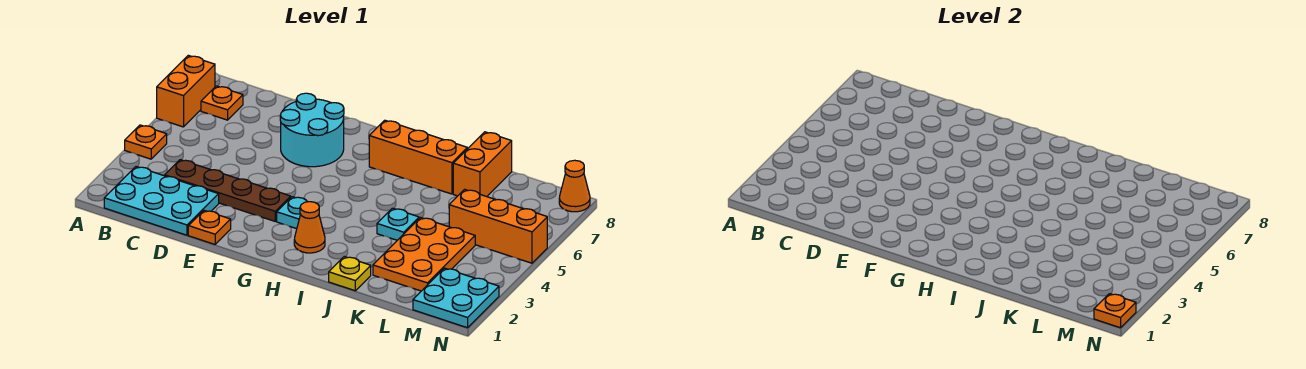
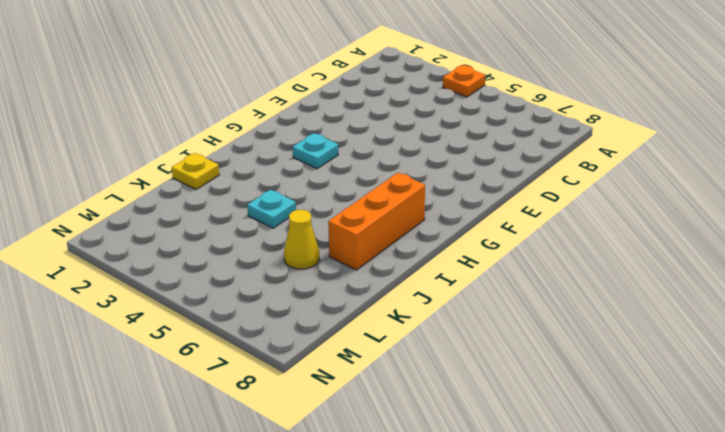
yellow cone K6 level 1 -> none
none -> orange brick A6:A7 level 1
none -> cyan plate B1:D2 level 1
none -> orange plate B7 level 1

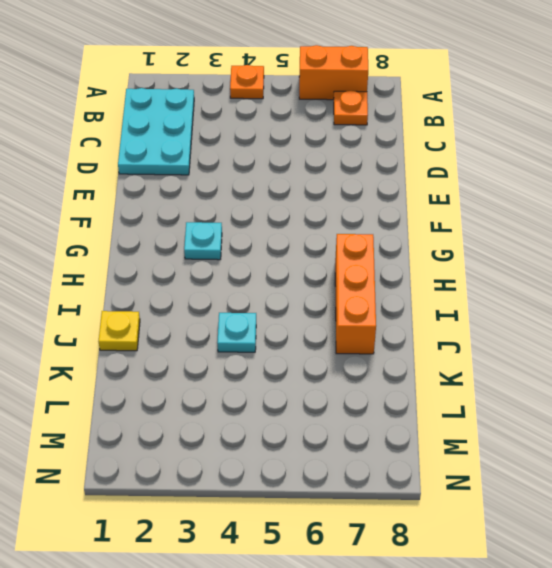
none -> brown plate C3:F3 level 1
none -> orange plate E1 level 1
none -> cyan round brick E6:F7 level 1

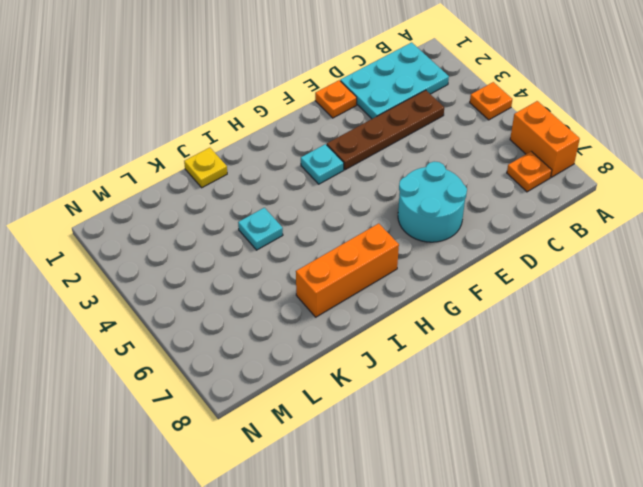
none -> orange cone H2 level 1
none -> orange plate K2:L4 level 1
none -> orange brick K7:K8 level 1

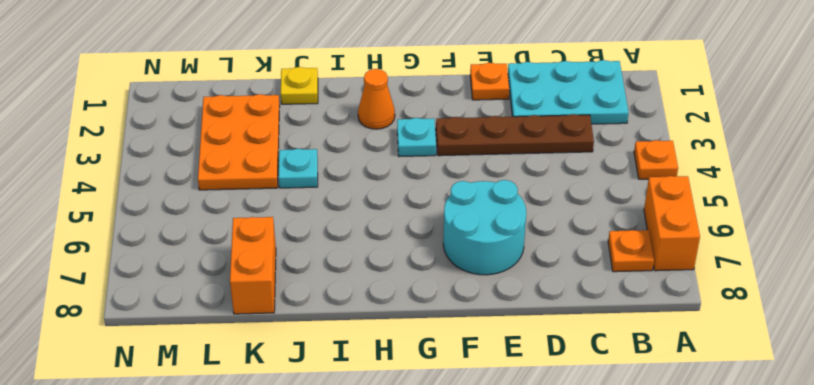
none -> orange brick H7:J7 level 1
none -> orange brick L5:N5 level 1
none -> cyan plate M1:N2 level 1

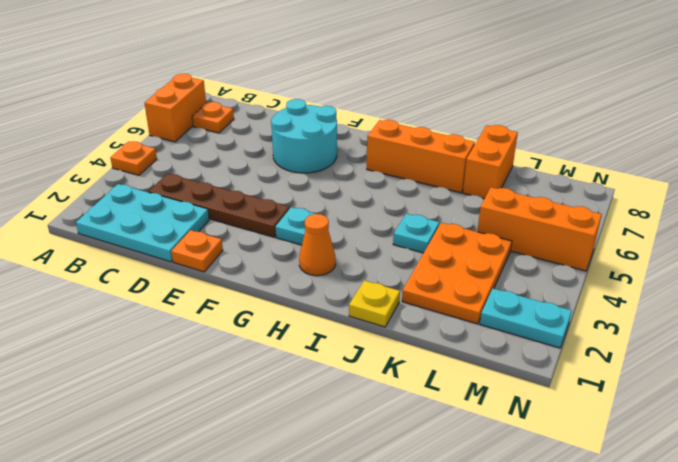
cyan plate M2:N2 level 1 -> cyan plate M1:N2 level 1
none -> orange cone N8 level 1
none -> orange plate N1 level 2

